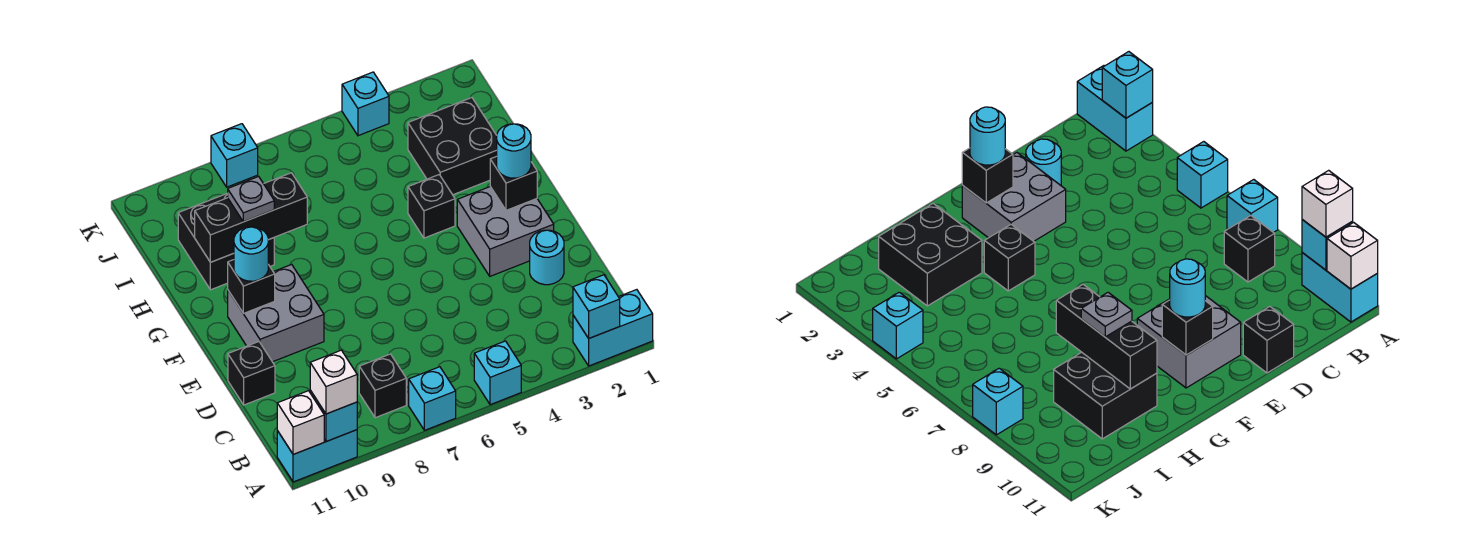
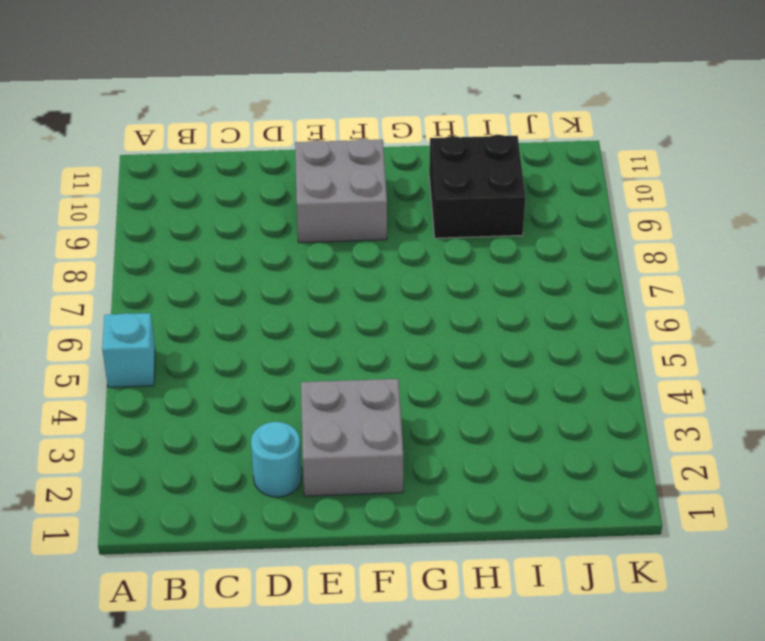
none -> cyan brick A1:A2 level 1
none -> cyan brick A7 level 1
none -> cyan brick A10:A11 level 1

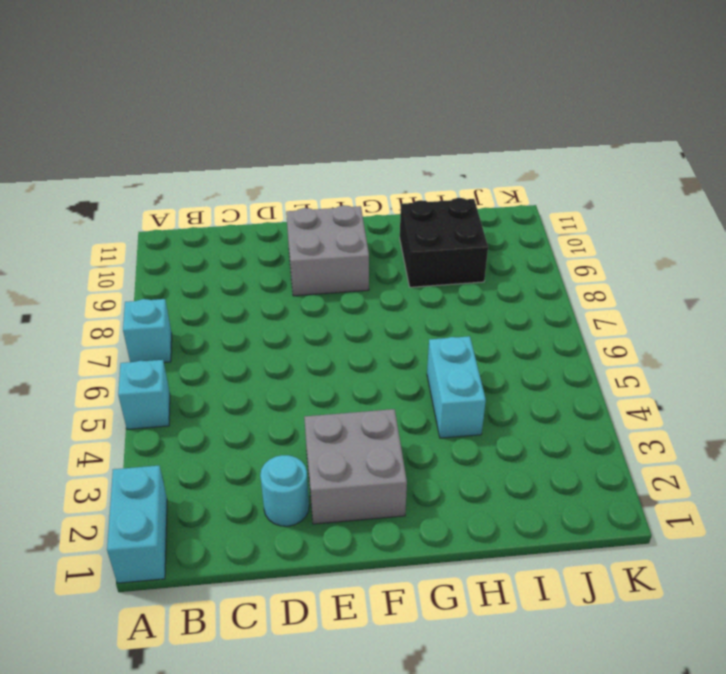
cyan brick H4:H5 level 1 -> cyan brick A10:A11 level 1
none -> black brick B8 level 1
none -> black brick D11 level 1
none -> black brick G4 level 1

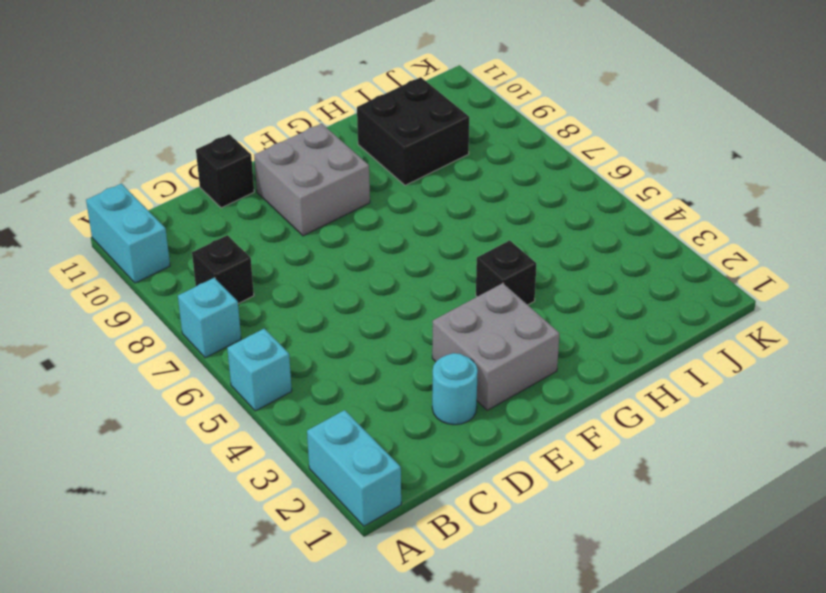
none -> black brick H2:I3 level 1
none -> cyan brick K4 level 1
none -> cyan brick K8 level 1

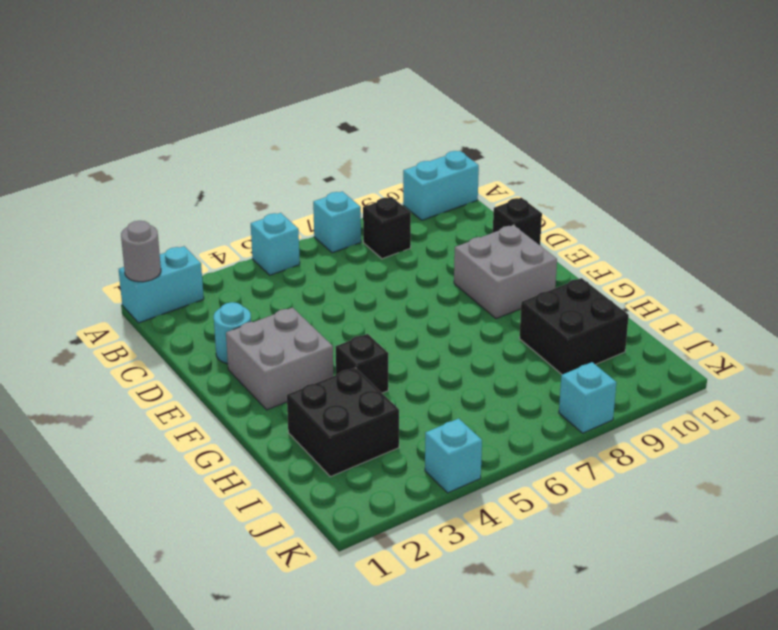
grey round brick A1 level 2 -> none
none -> cyan brick A2 level 2
none -> cyan brick A10 level 2
none -> white brick A11 level 2

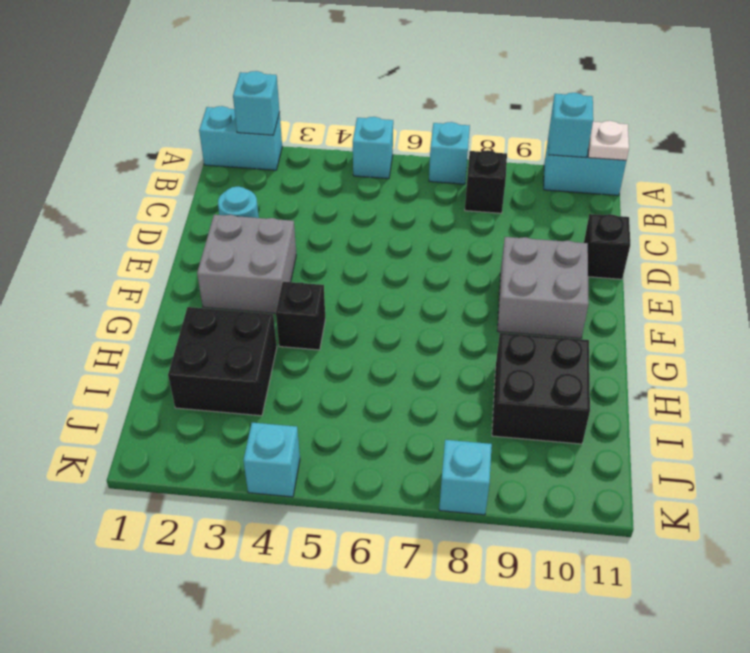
white plate A11 level 2 -> white brick A11 level 2
none -> black brick F2 level 2
none -> black brick F10 level 2
none -> black brick H8:H10 level 2

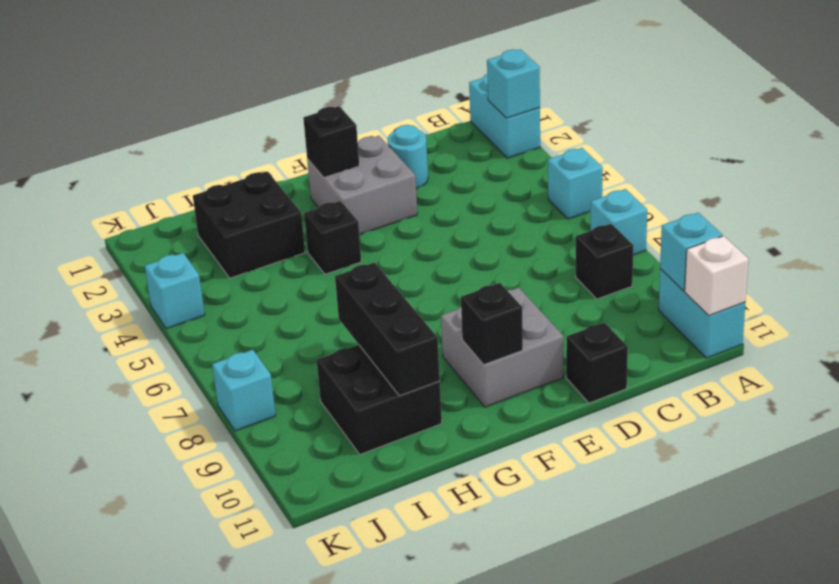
none -> white brick A10 level 3
none -> cyan round brick F2 level 3
none -> cyan round brick F10 level 3

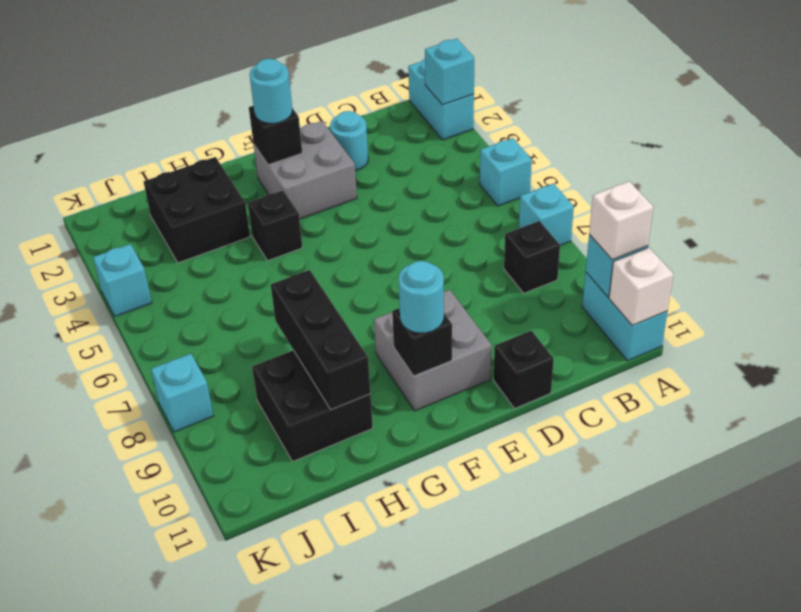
none -> grey plate H9 level 3

